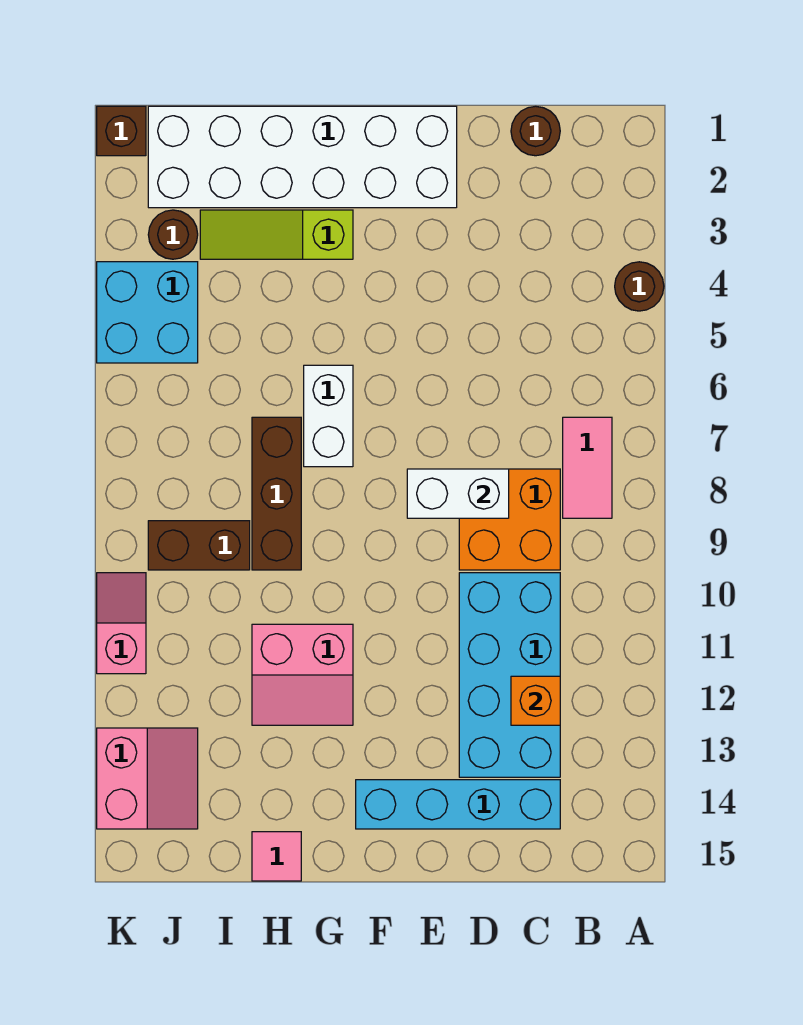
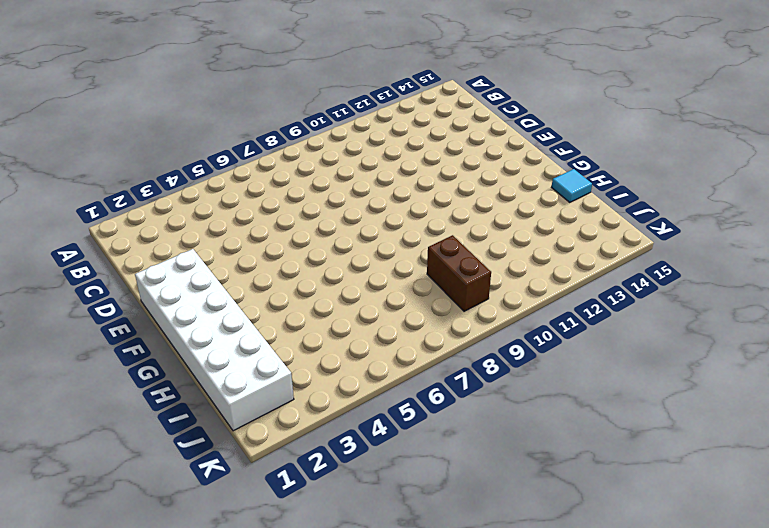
cyan tile H15 level 1 -> pink tile H15 level 1
none -> brown round brick A4 level 1
none -> pink tile B7:B8 level 1
none -> brown round brick C1 level 1

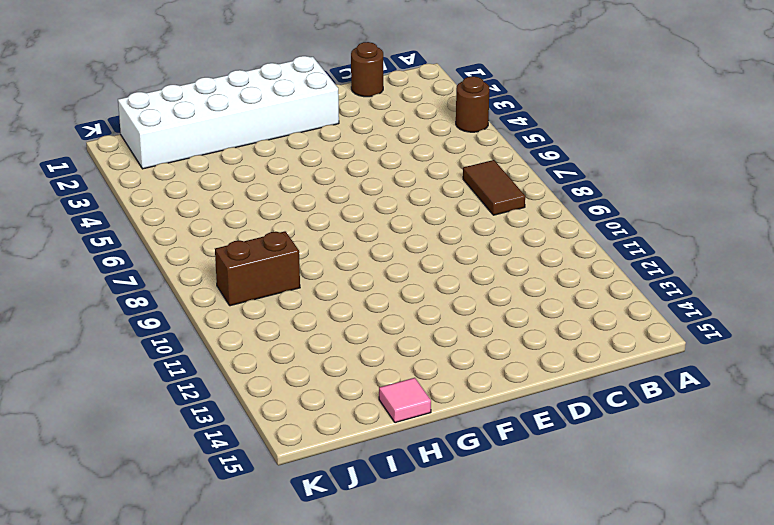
brown tile B7:B8 level 1 -> pink tile B7:B8 level 1
none -> orange brick C8:D9 level 1
none -> cyan brick C10:D13 level 1
none -> cyan brick C14:F14 level 1

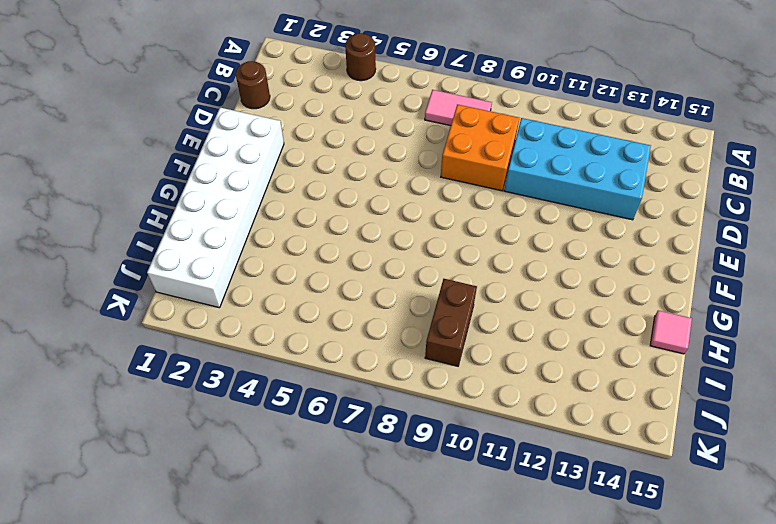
none -> cyan brick C14:F14 level 1
none -> lime slope G3:I3 level 1 top G
none -> white brick G6:G7 level 1

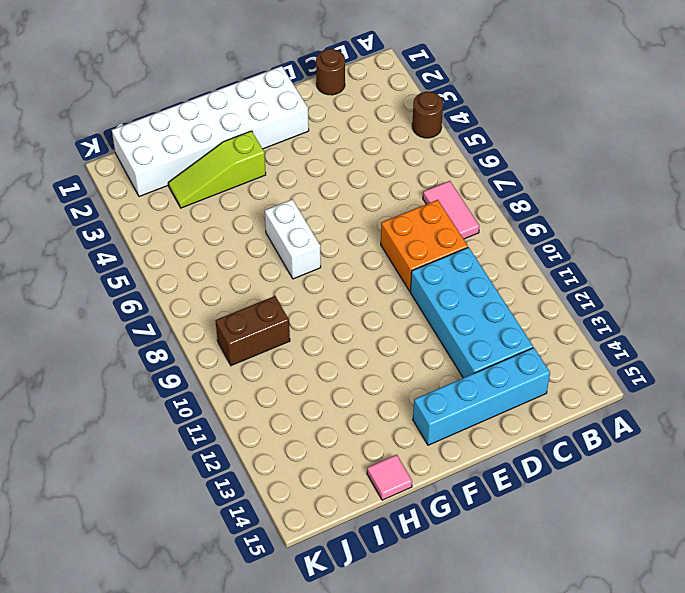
none -> pink slope G11:H12 level 1 top 11
none -> brown brick H7:H9 level 1
none -> brown round brick J3 level 1

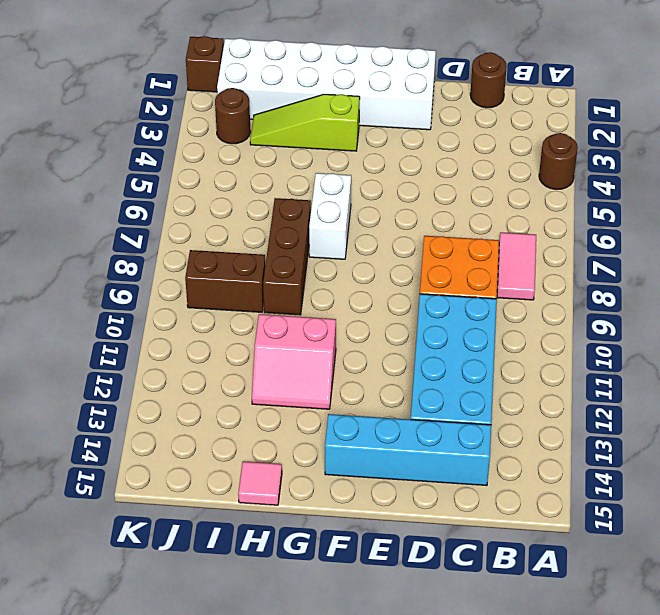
none -> cyan brick J4:K5 level 1
none -> pink slope J13:K14 level 1 top K
none -> pink slope K10:K11 level 1 top 11

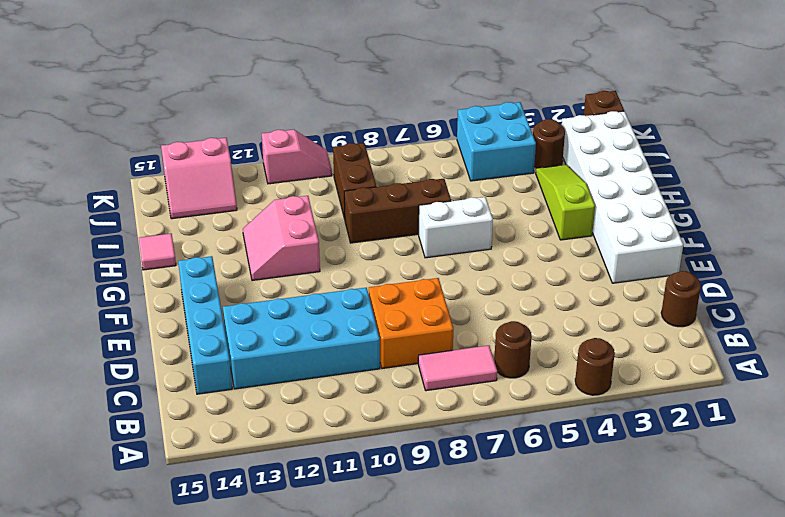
brown round brick B6 level 1 -> none
none -> orange brick C12 level 2
none -> white brick D8:E8 level 2

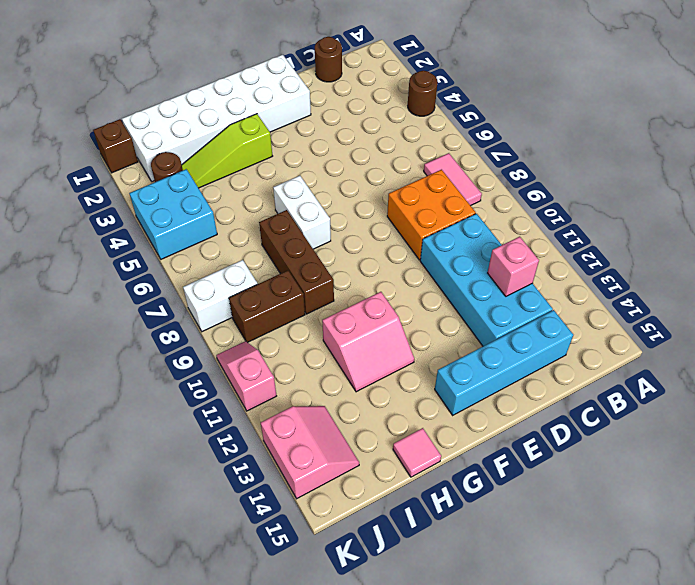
pink brick C12 level 2 -> orange brick C12 level 2
white brick J8:K8 level 1 -> white brick D8:E8 level 2

